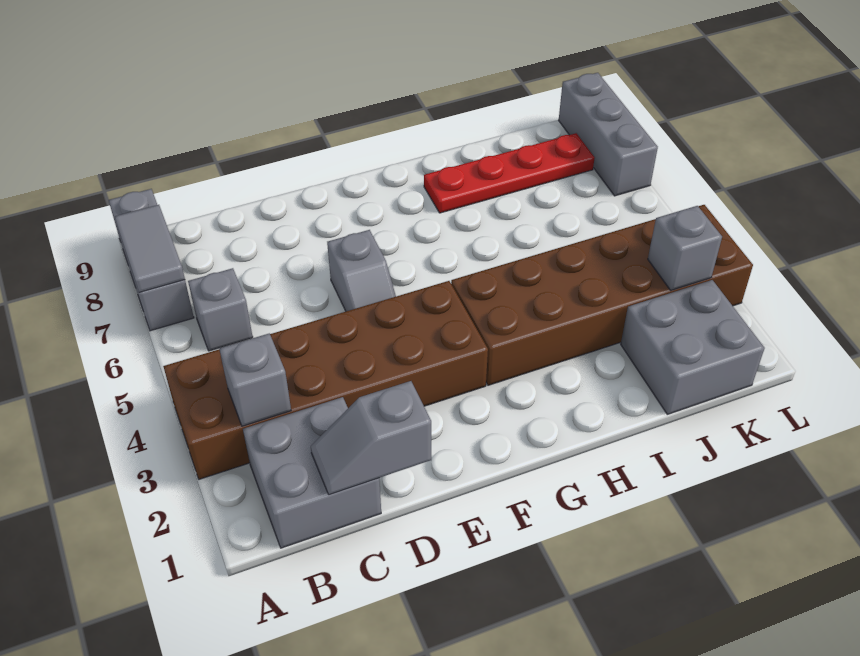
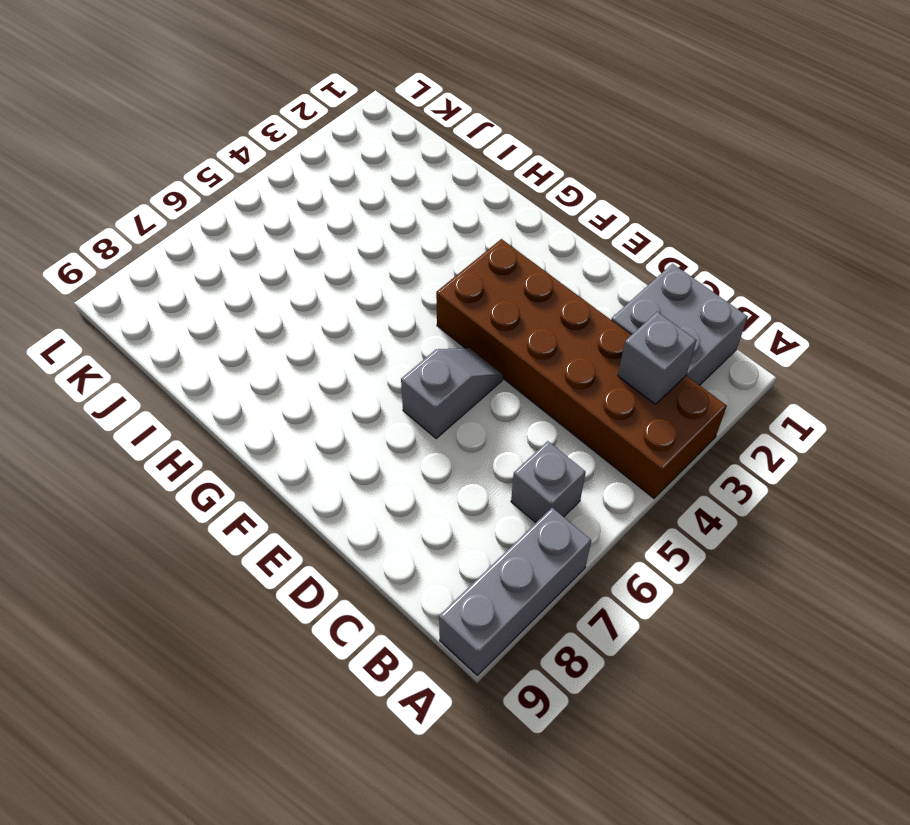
none -> brown brick G3:L4 level 1
none -> red plate H8:K8 level 1
none -> grey brick J1:K2 level 1

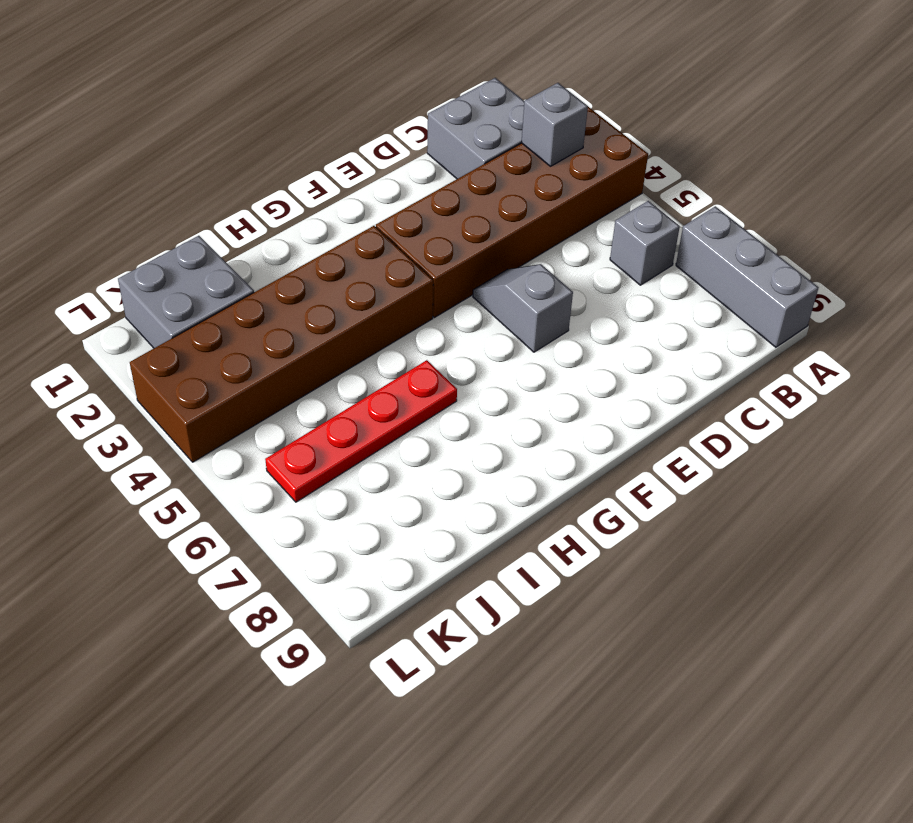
red plate H6:K6 level 1 -> red plate H8:K8 level 1
none -> grey brick L7:L9 level 1
none -> grey tile A7:A8 level 2
none -> grey slope C1:D1 level 2 top D

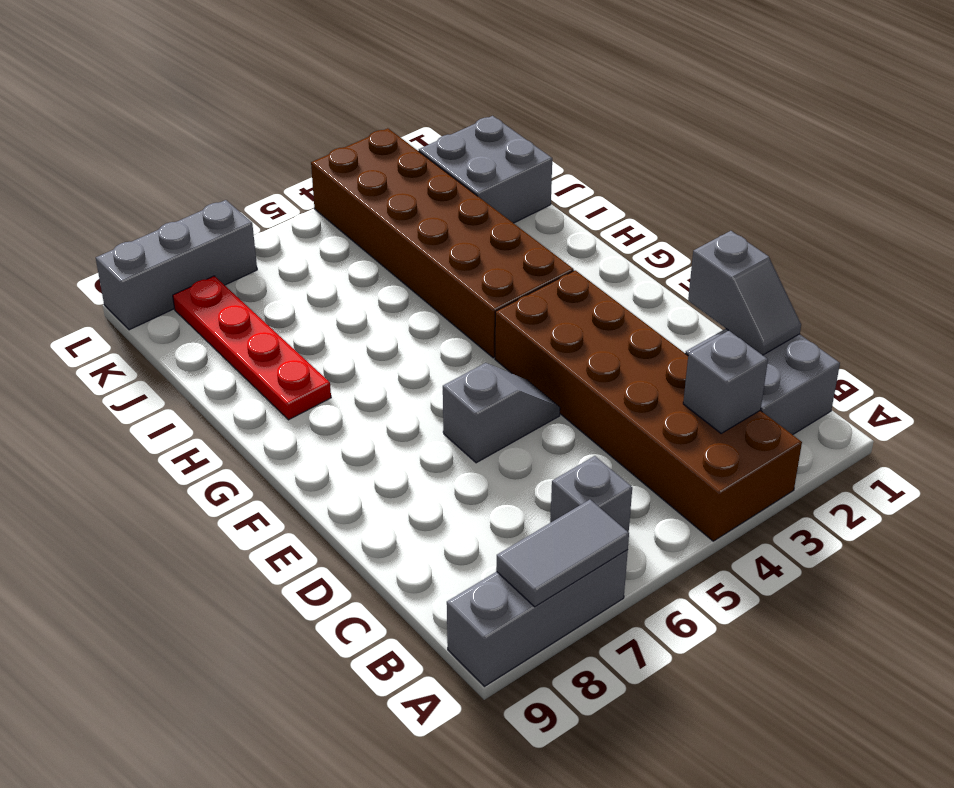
none -> grey brick K3 level 2

